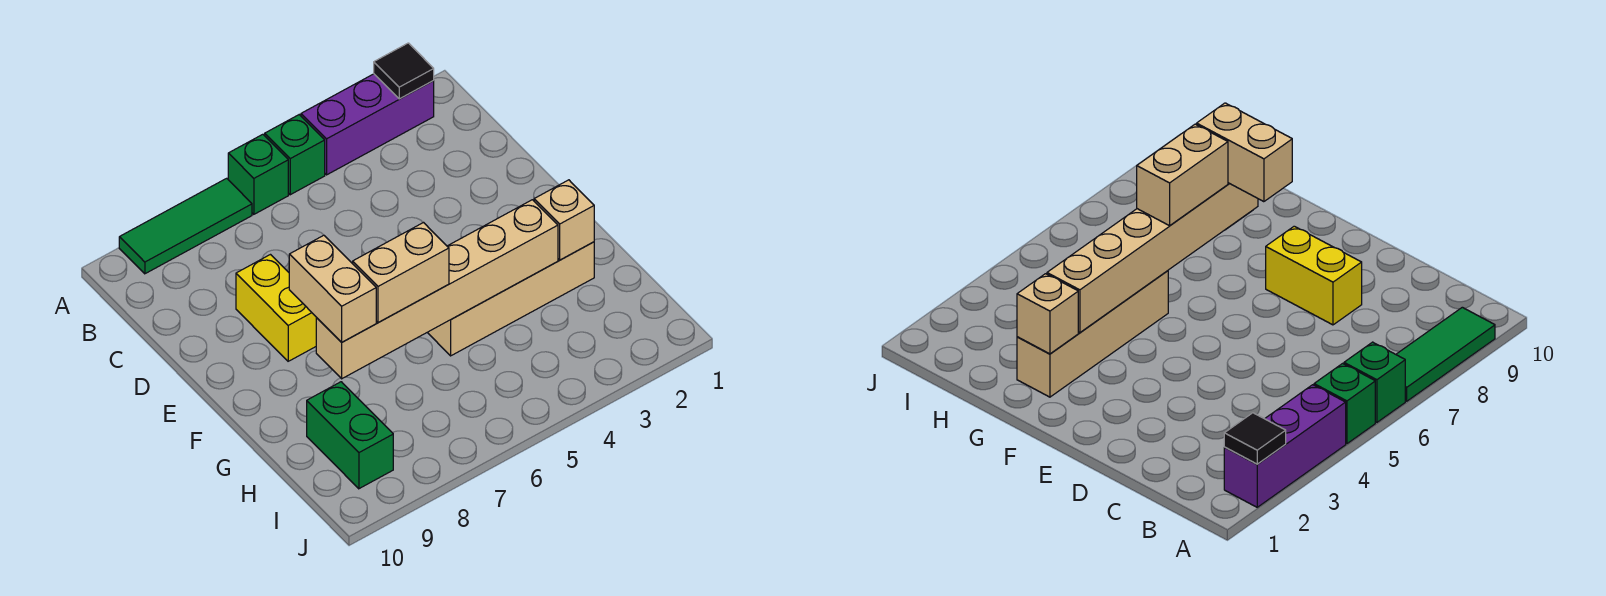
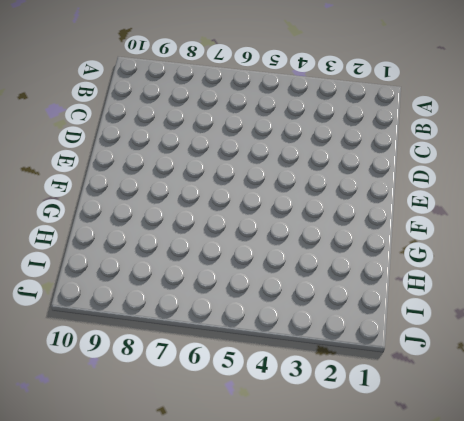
none -> purple brick A2:A4 level 1
none -> green brick A5 level 1
none -> green brick A6 level 1

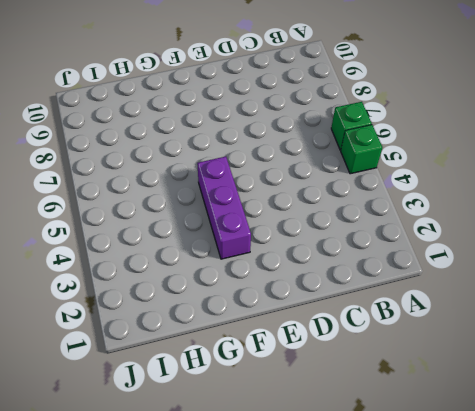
purple brick F3:F5 level 1 -> purple brick A2:A4 level 1
none -> green tile A7:A9 level 1
none -> yellow brick D8:E8 level 1
none -> tan brick G2:G5 level 1

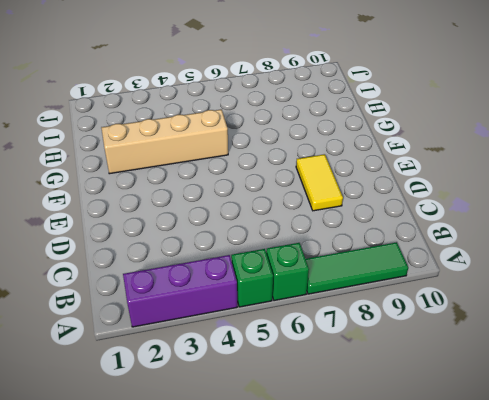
yellow tile D8:E8 level 1 -> yellow brick D8:E8 level 1
none -> green brick H9:I9 level 1
none -> black tile A2 level 2
none -> tan brick G2 level 2

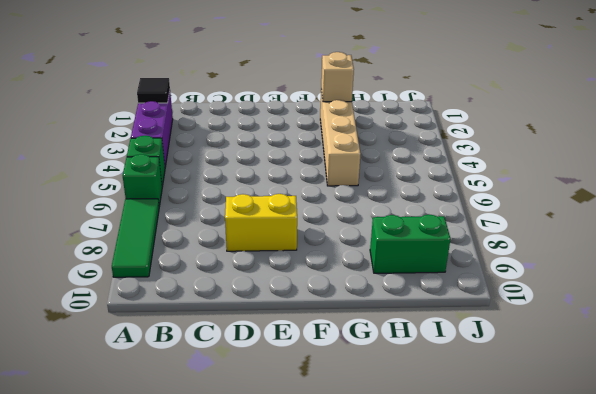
none -> tan brick G3:G8 level 2
none -> tan brick F8:G8 level 3
none -> tan brick G6:G7 level 3

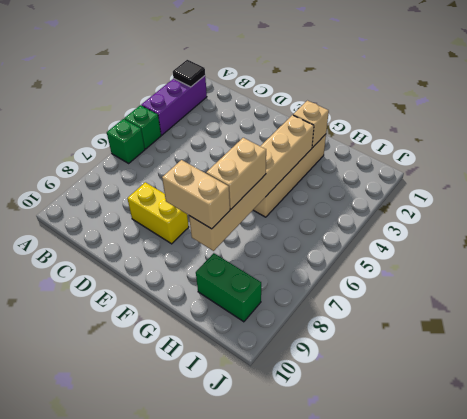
none -> green tile A7:A9 level 1

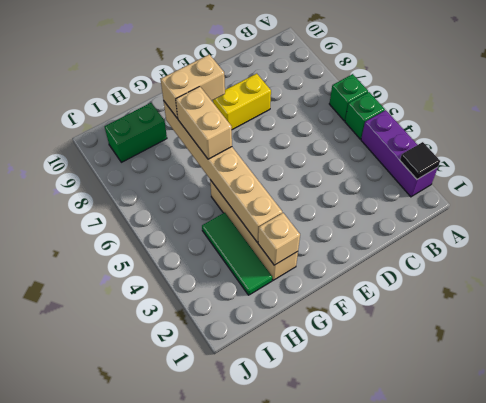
green tile H2:H4 level 1 -> green tile A7:A9 level 1

